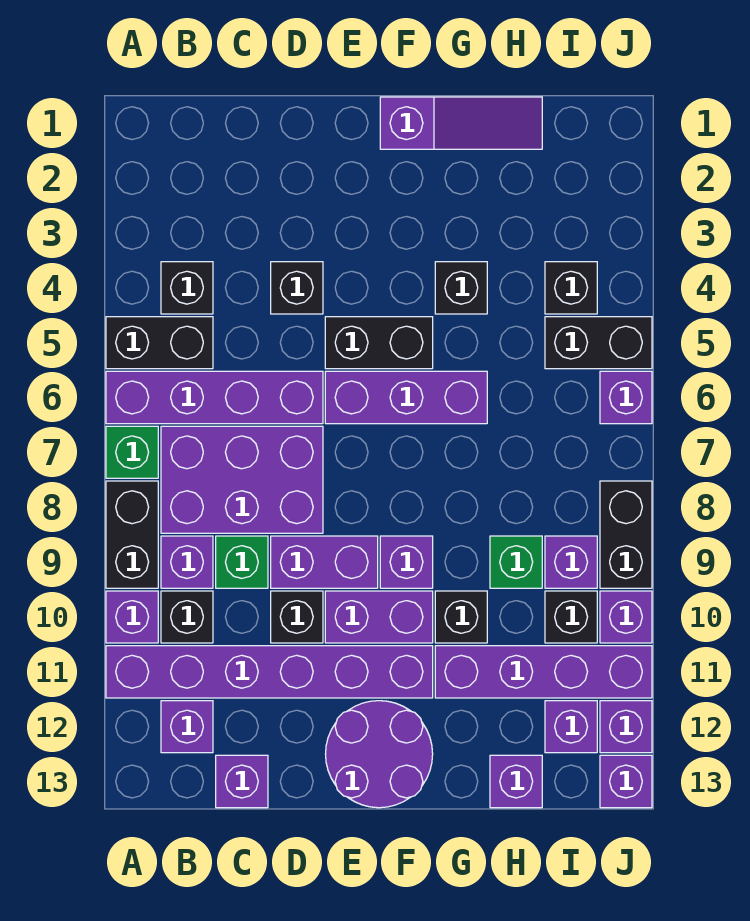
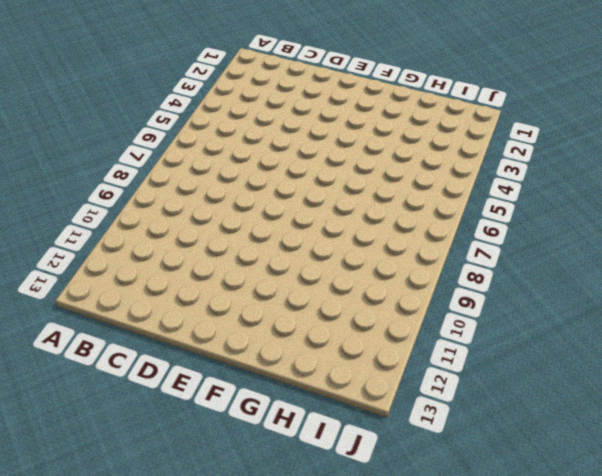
none -> black brick A5:B5 level 1
none -> purple brick A6:D6 level 1
none -> green brick A7 level 1
none -> black brick A8:A9 level 1

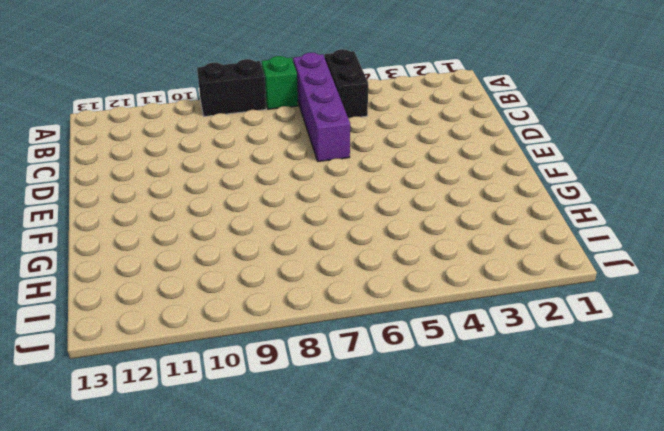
none -> purple brick A10 level 1
none -> purple brick A11:F11 level 1
none -> black brick B4 level 1
none -> purple brick B7:D8 level 1

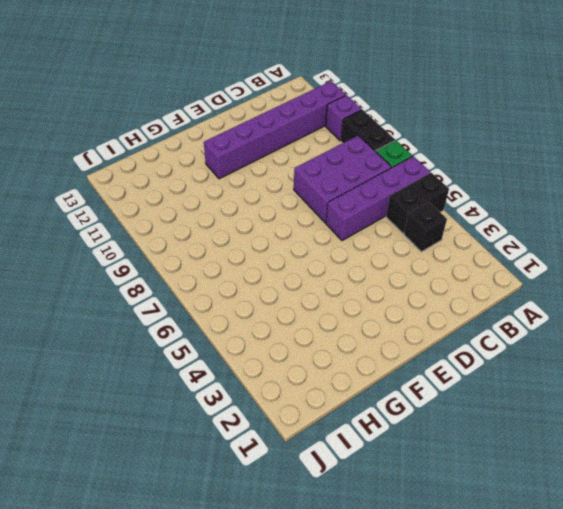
none -> purple brick B9 level 1
none -> black brick B10 level 1
none -> purple brick B12 level 1
none -> green brick C9 level 1

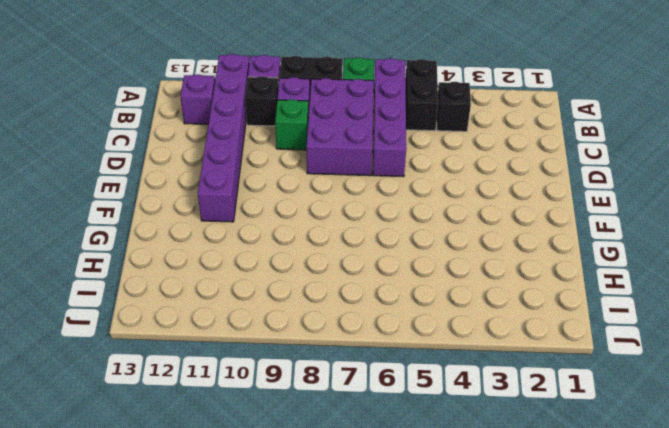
none -> purple brick C13 level 1
none -> black brick D4 level 1
none -> purple brick D9:E9 level 1
none -> black brick D10 level 1

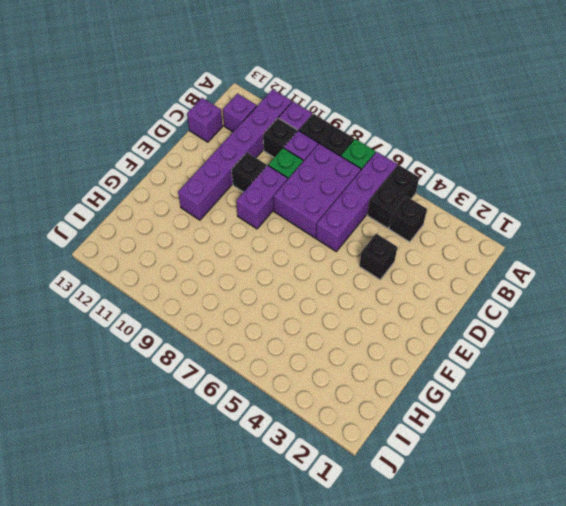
none -> black brick E5:F5 level 1
none -> purple brick E6:G6 level 1
none -> purple brick E10:F10 level 1
none -> purple round brick E12:F13 level 1

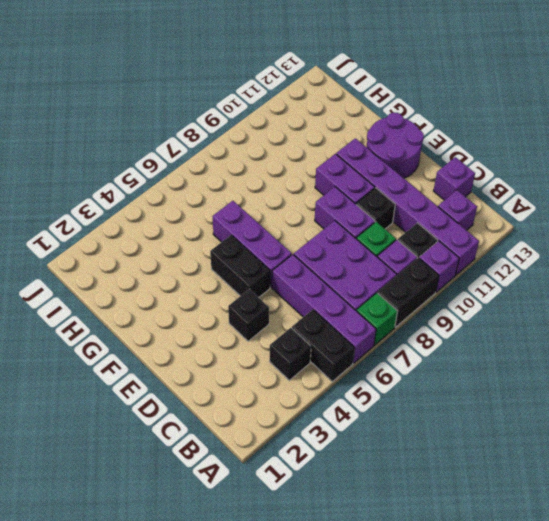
none -> purple slope F1:H1 level 1 top F
none -> purple brick F9 level 1
none -> black brick G4 level 1
none -> black brick G10 level 1

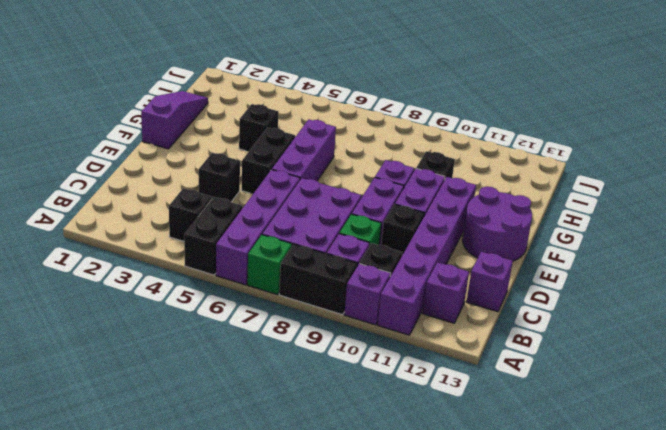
none -> purple brick G11:J11 level 1
none -> green brick H9 level 1
none -> purple brick H13 level 1
none -> black brick I4 level 1

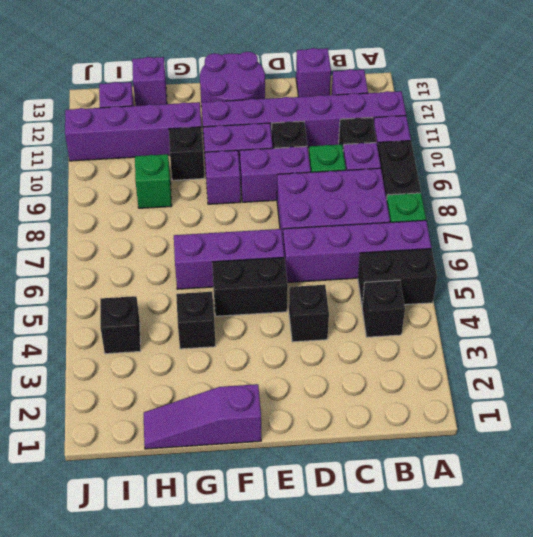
none -> black brick I5:J5 level 1
none -> purple brick I9 level 1
none -> black brick I10 level 1
none -> purple brick J6 level 1

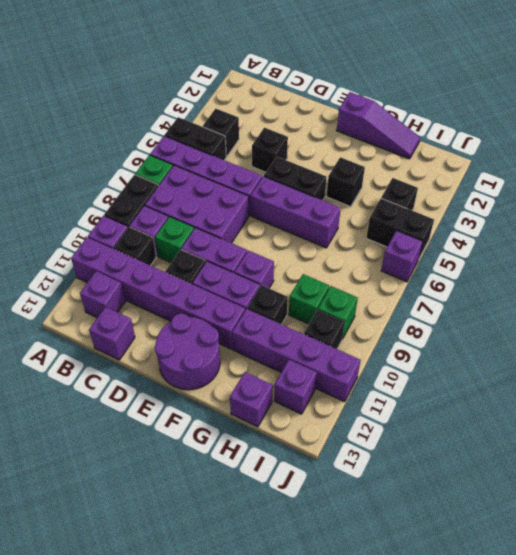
green brick I9 level 1 -> purple brick I9 level 1
none -> black brick J8:J9 level 1
none -> purple brick J10 level 1
none -> purple brick J12 level 1
none -> purple brick J13 level 1

